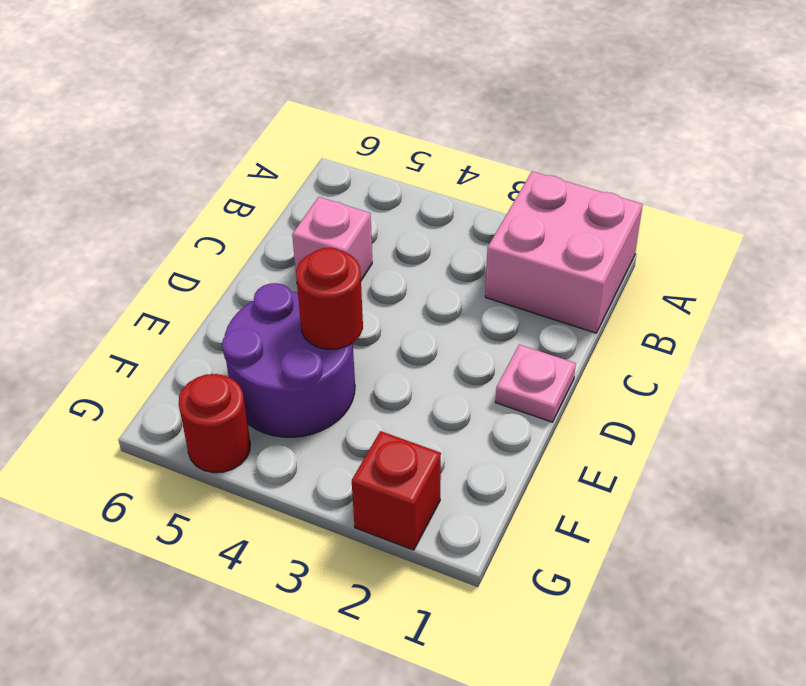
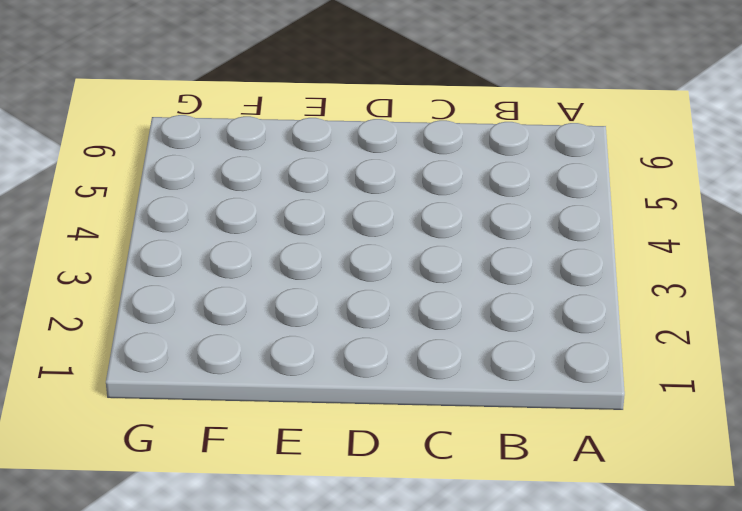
none -> pink brick A1:B2 level 1
none -> pink brick C5 level 1

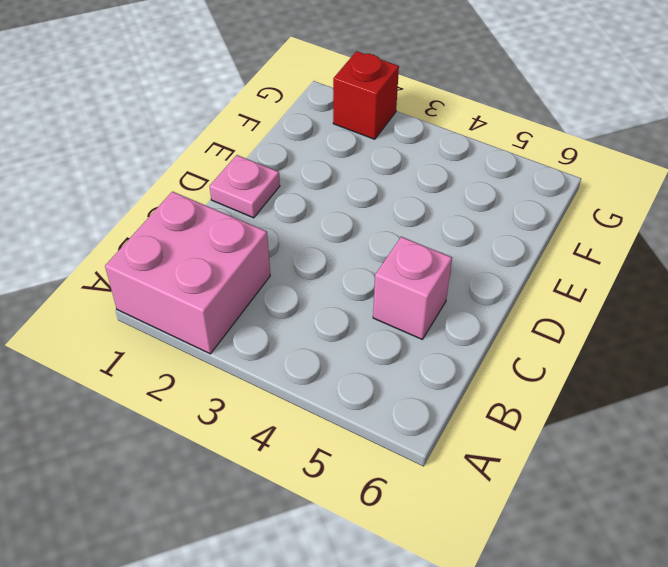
none -> purple round brick E4:F5 level 1
none -> red round brick G5 level 1

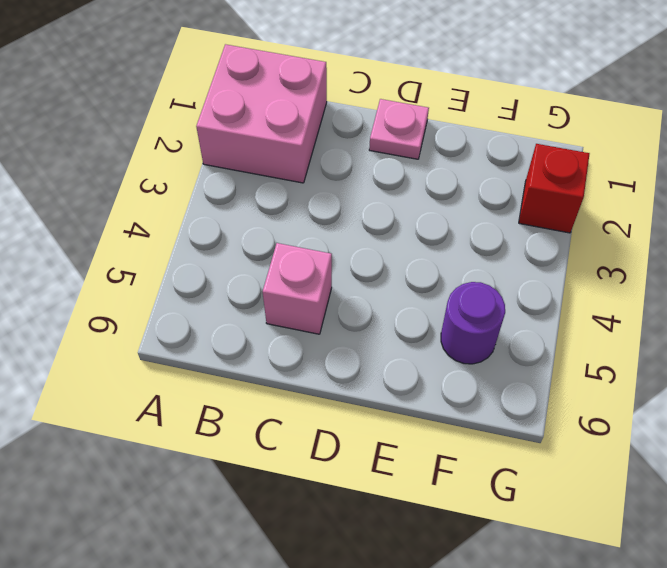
purple round brick F5 level 1 -> purple round brick E4:F5 level 1
none -> red round brick G5 level 1
none -> red round brick E4 level 2

